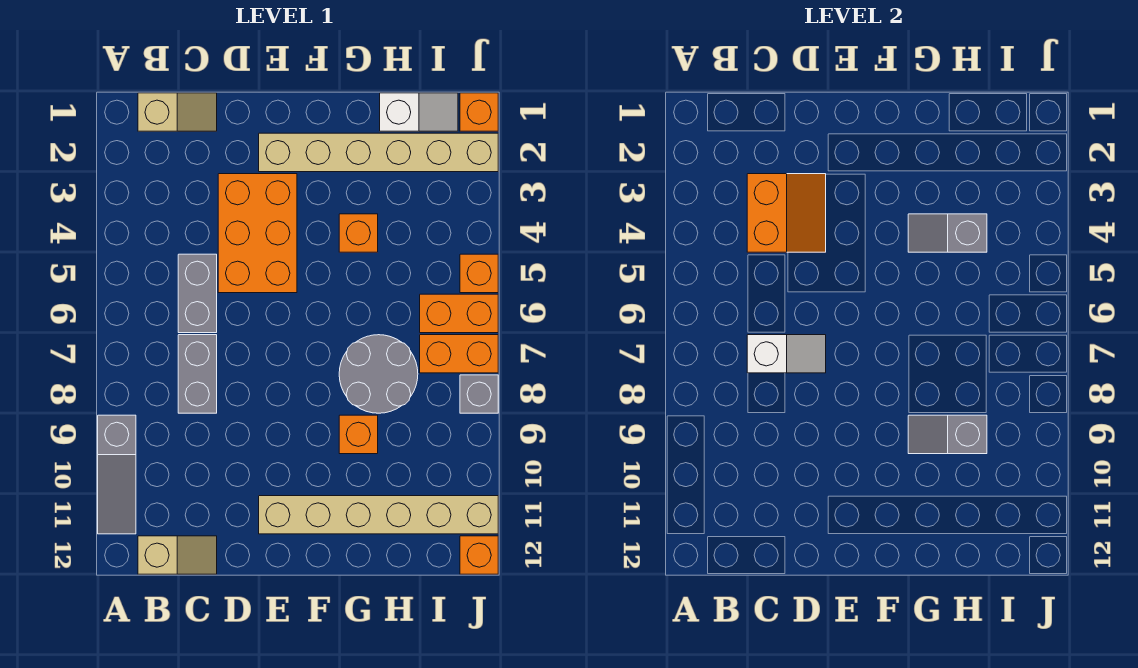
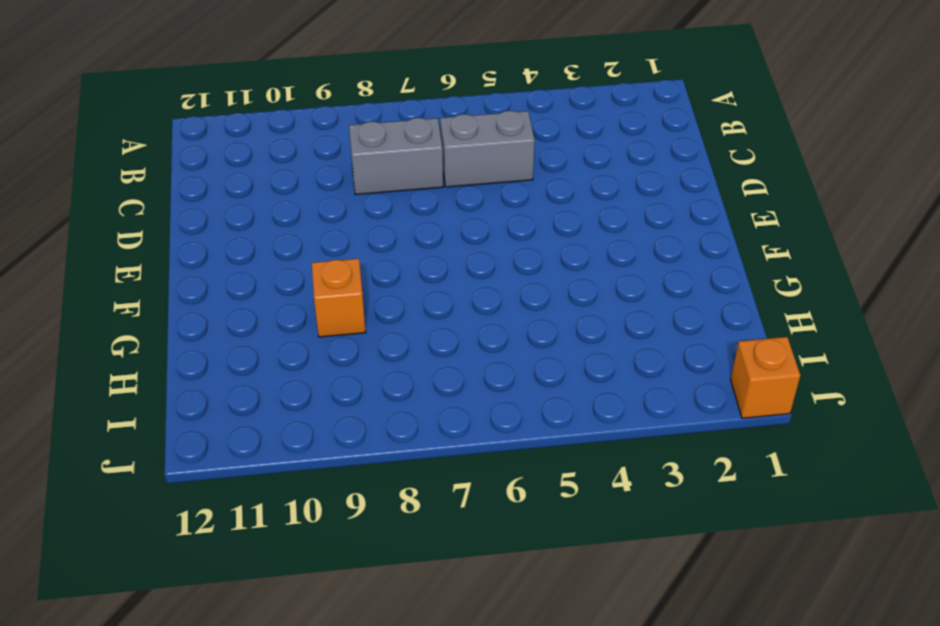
none -> grey slope A9:A11 level 1 top 9
none -> tan slope B1:C1 level 1 top B
none -> tan slope B12:C12 level 1 top B

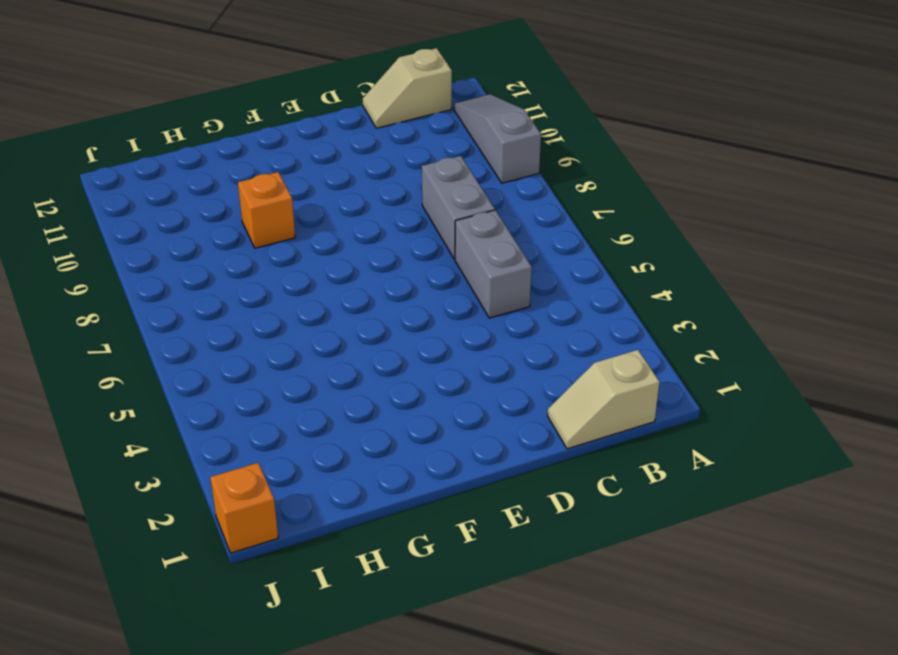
none -> orange brick D3:E5 level 1
none -> tan brick E2:J2 level 1
none -> tan brick E11:J11 level 1

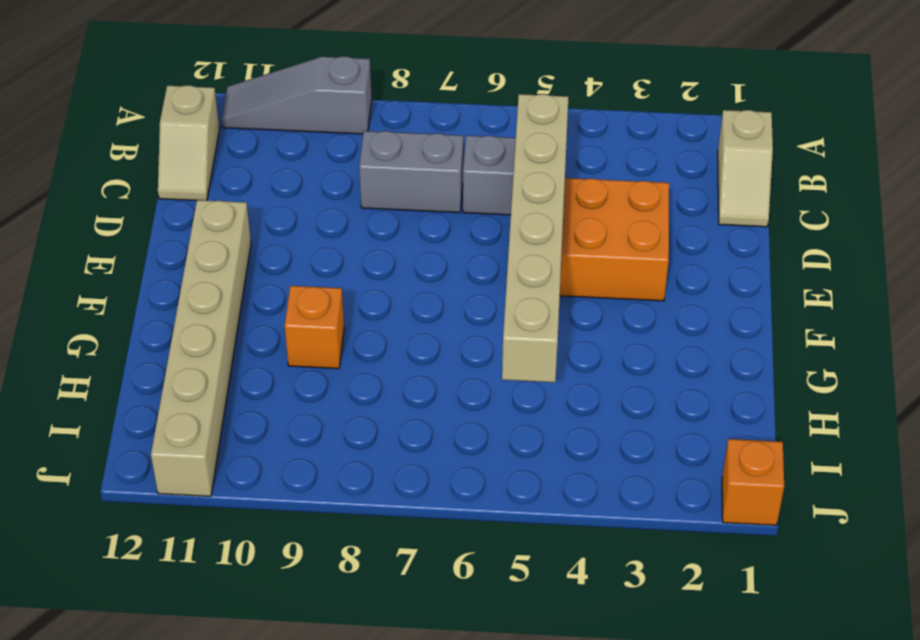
tan brick C5:H5 level 2 -> tan brick E2:J2 level 1
none -> orange brick G4 level 1
none -> grey round brick G7:H8 level 1
none -> white slope H1:I1 level 1 top H

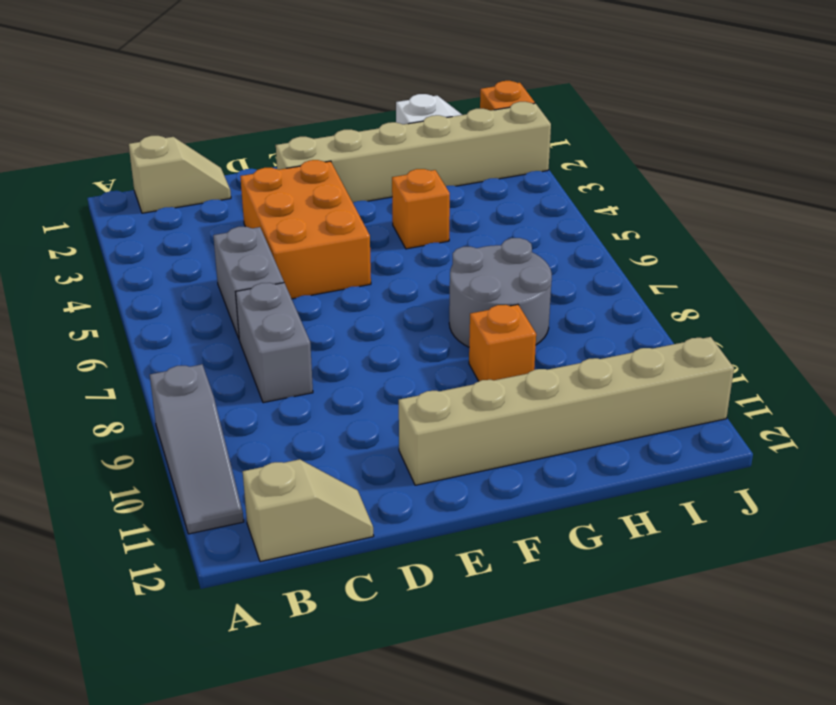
none -> orange brick I6:J6 level 1
none -> orange brick I7:J7 level 1
none -> orange brick J5 level 1

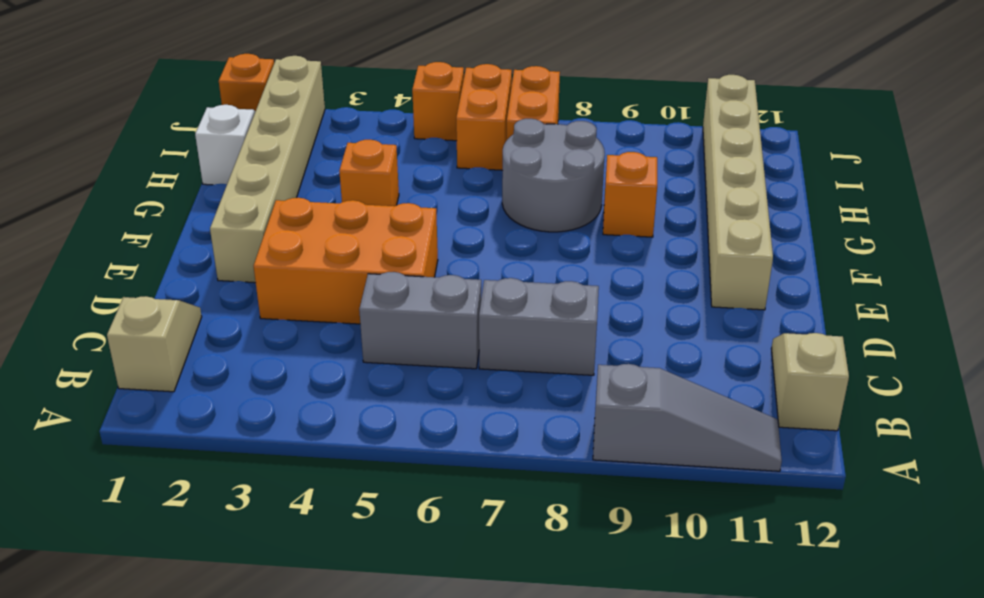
none -> grey brick J8 level 1
none -> orange brick J12 level 1
none -> orange slope C3:D4 level 2 top C

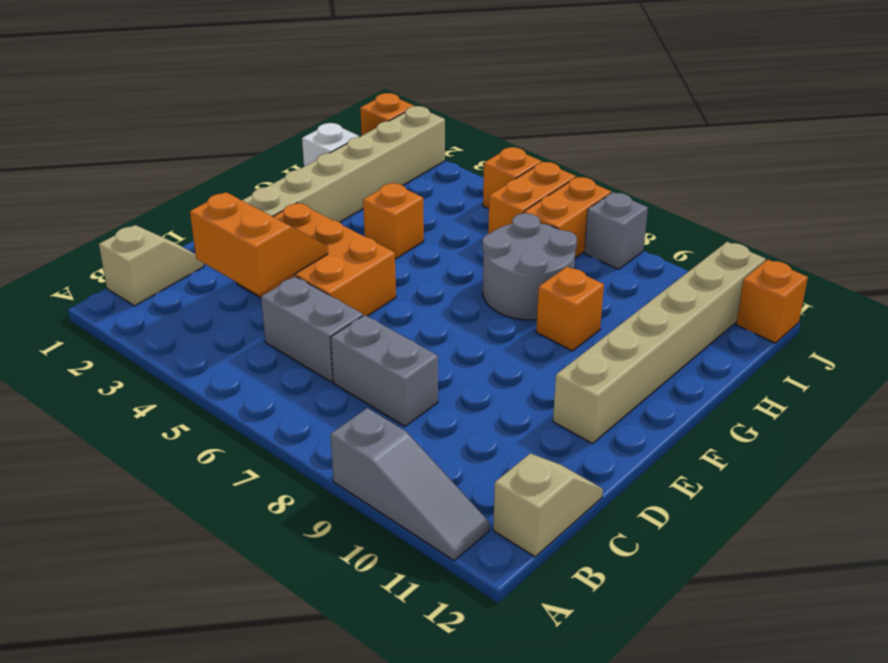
none -> white slope C7:D7 level 2 top C
none -> grey slope G4:H4 level 2 top H
none -> grey slope G9:H9 level 2 top H

